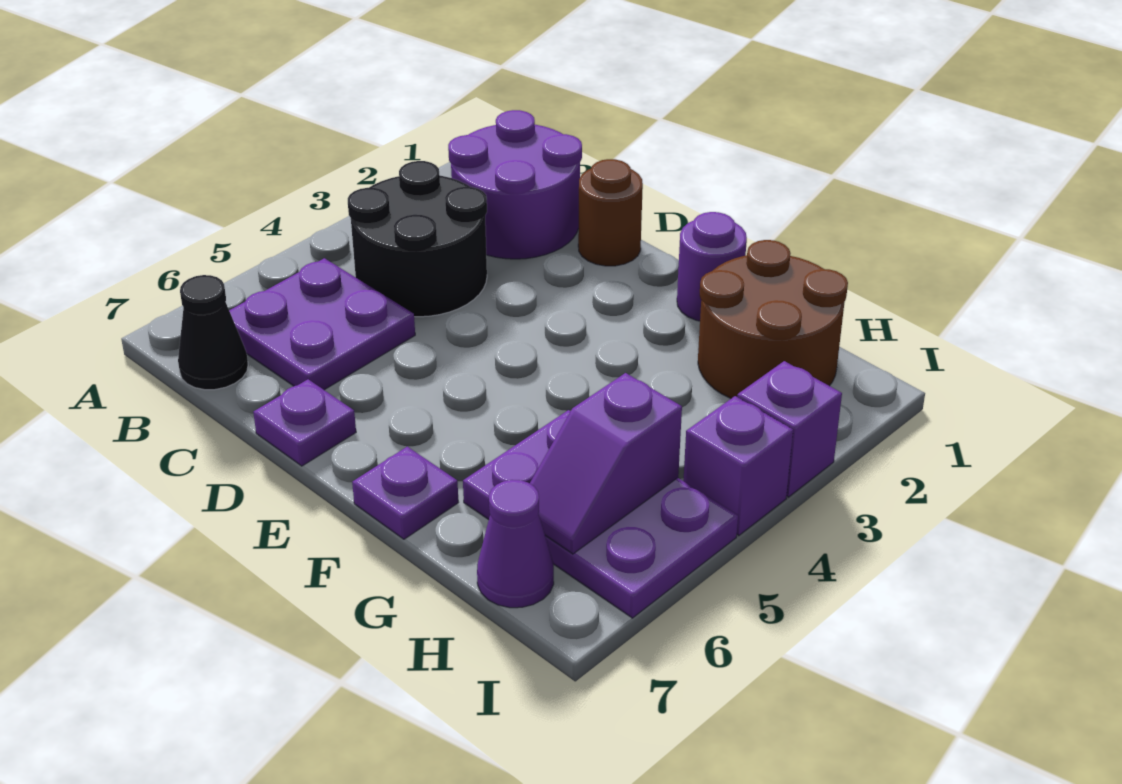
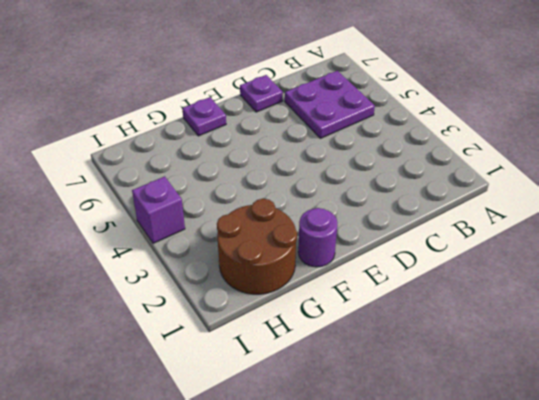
none -> purple round brick B1:C2 level 1
none -> black round brick B3:C4 level 1
none -> black cone B7 level 1

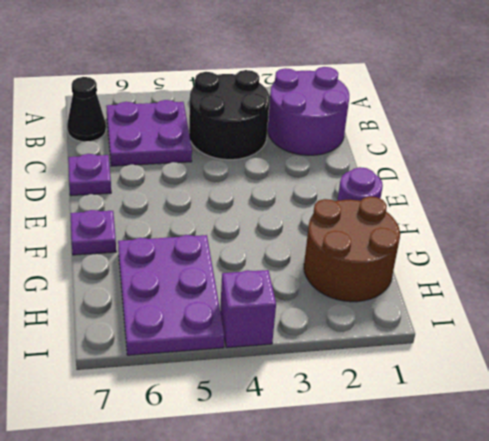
none -> brown round brick D1 level 1
none -> purple cone H7 level 1
none -> purple brick I3 level 1

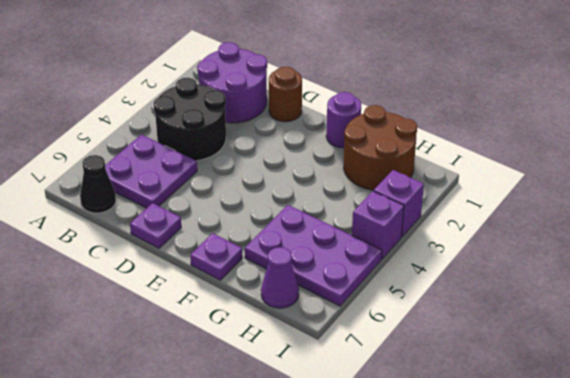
none -> purple slope H5:H6 level 2 top 5

